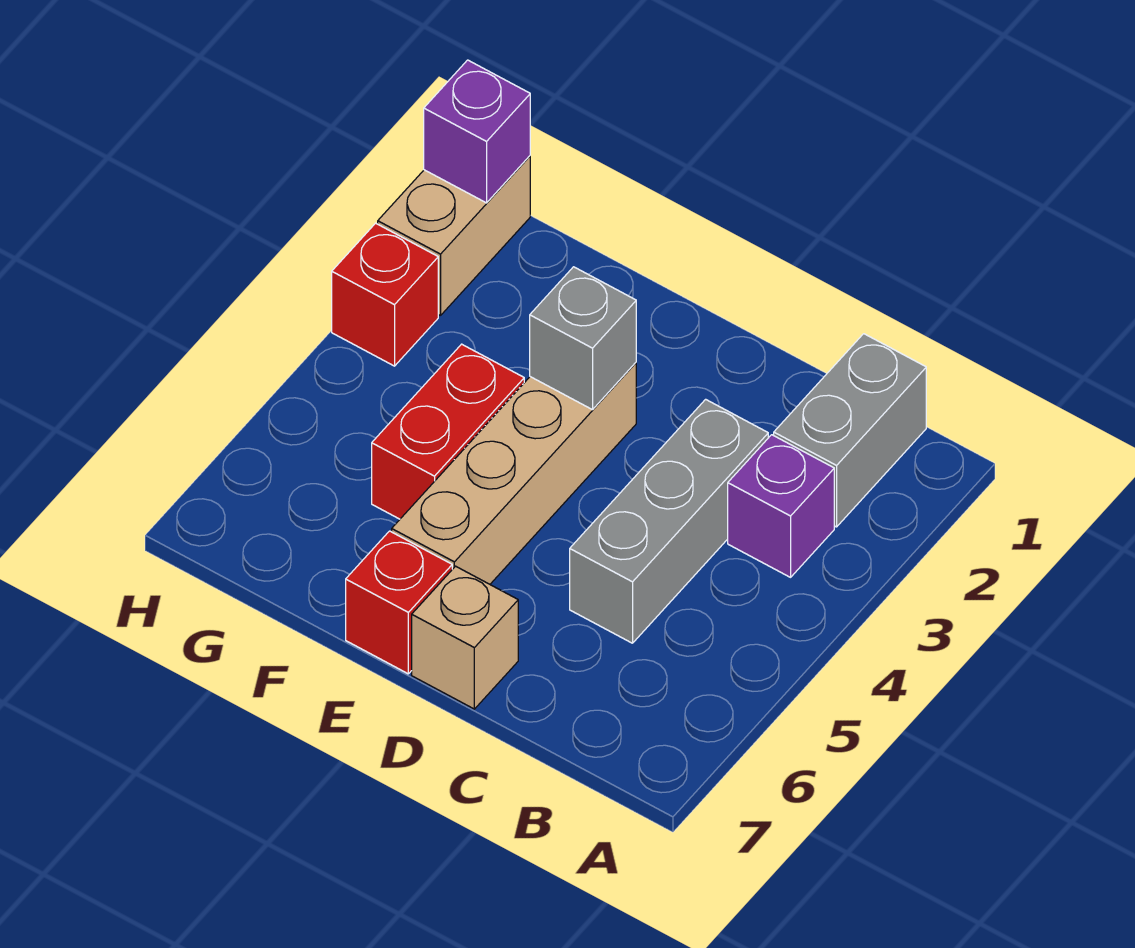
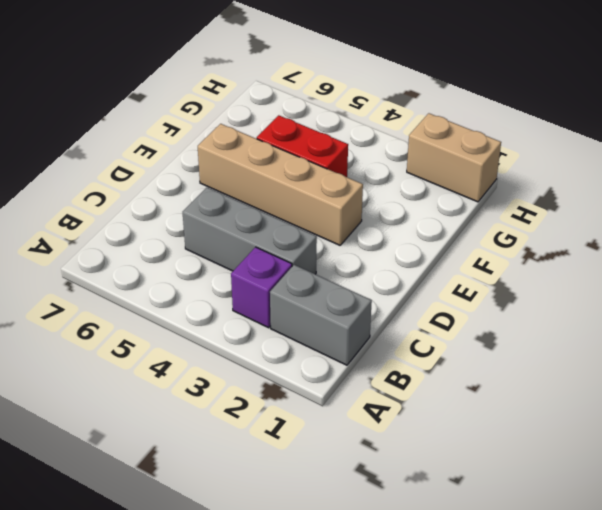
none -> tan brick D7 level 1
none -> red brick E7 level 1

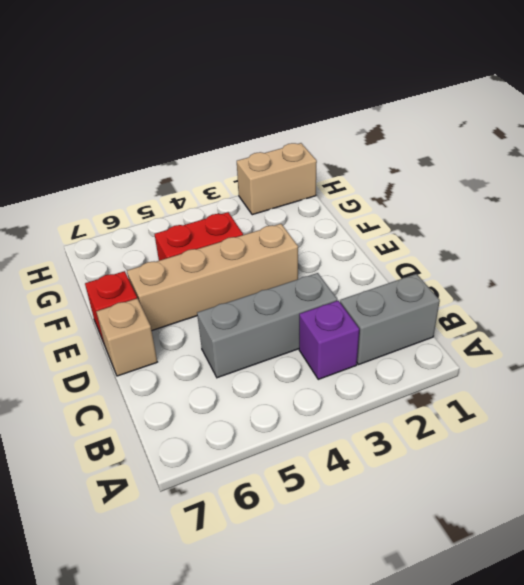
none -> red brick H3 level 1
none -> grey brick E3 level 2

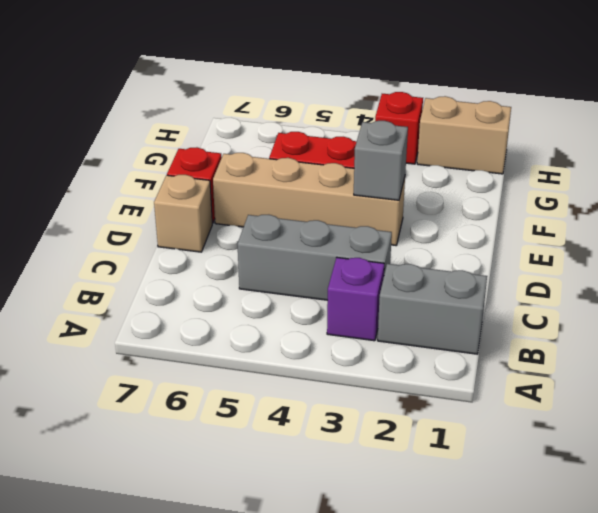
none -> purple brick H1 level 2

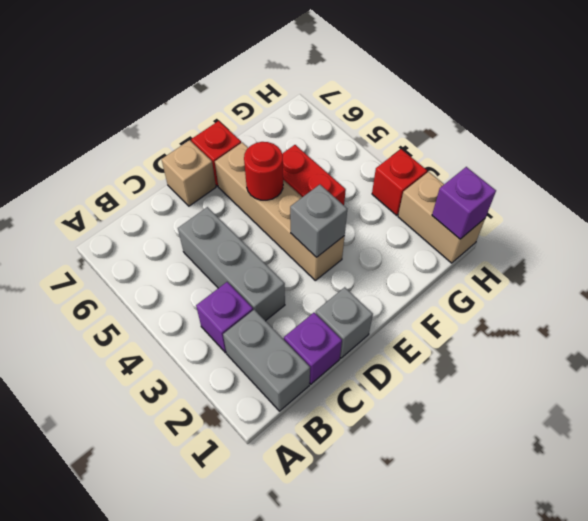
purple brick C1 level 1 -> none
grey brick D1 level 1 -> none
red round brick E5 level 2 -> none

